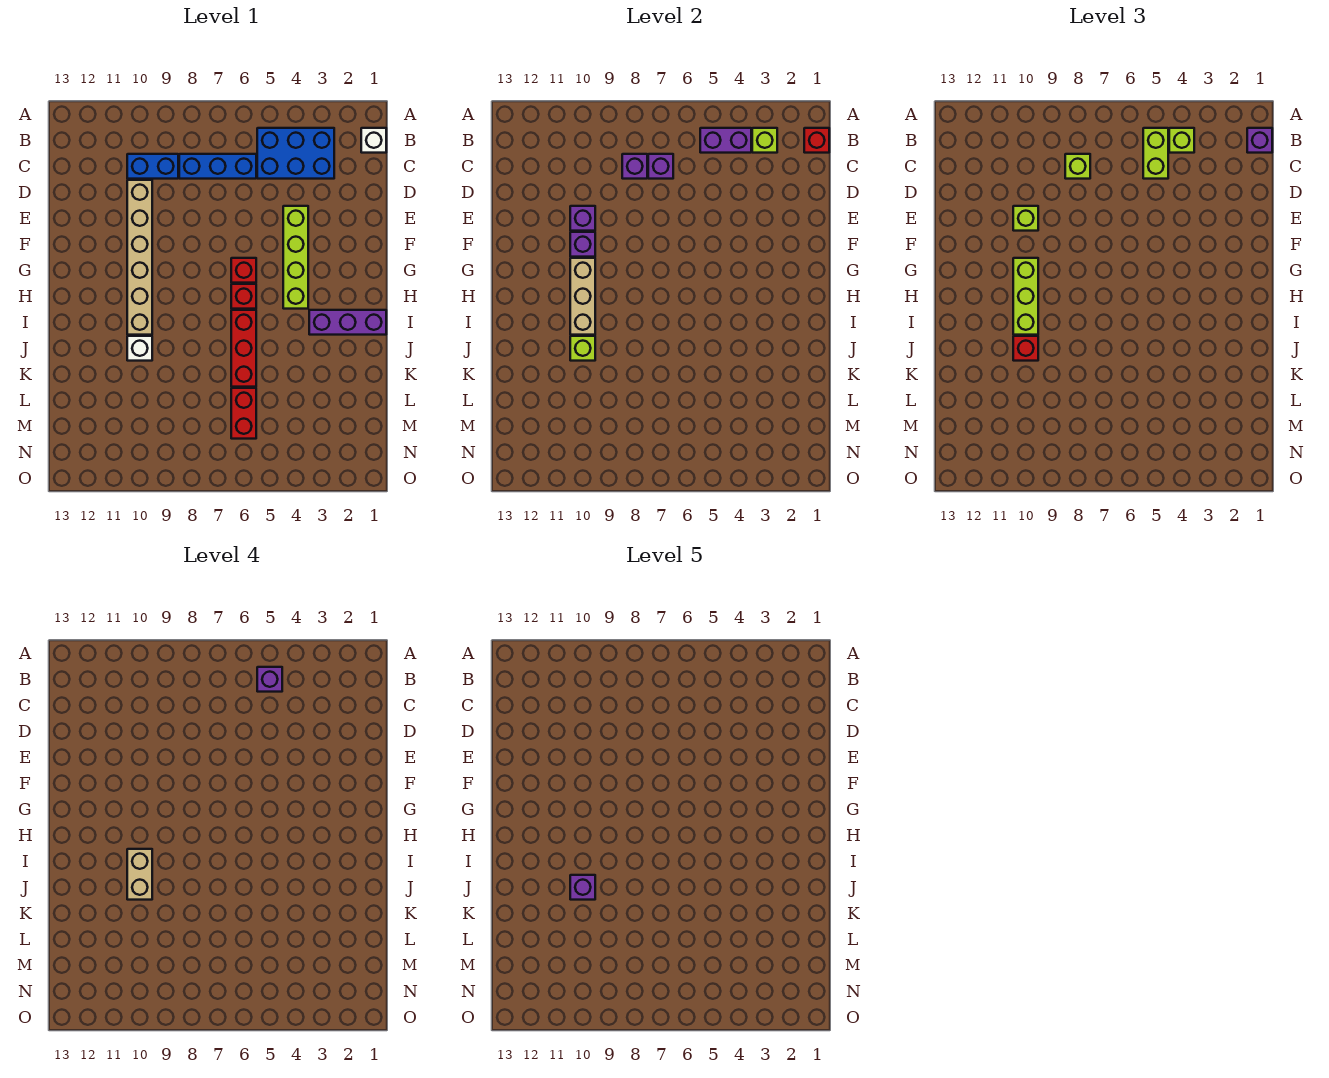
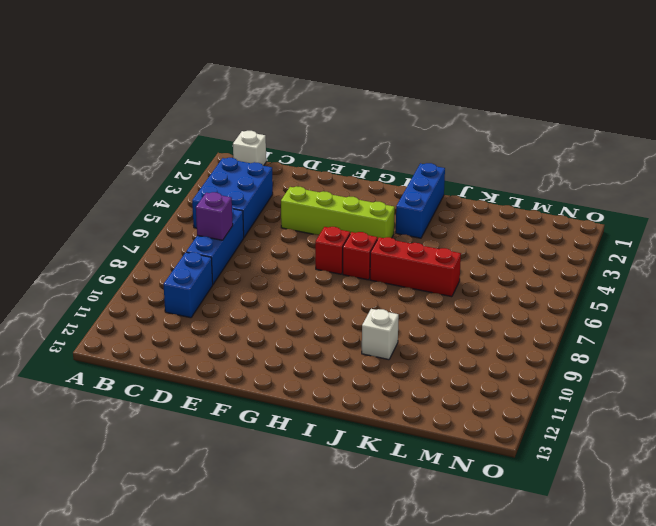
blue brick I1:I3 level 1 -> purple brick I1:I3 level 1
none -> tan brick D10:I10 level 1
none -> red brick L6:M6 level 1
none -> red brick B1 level 2
none -> lime brick B3 level 2

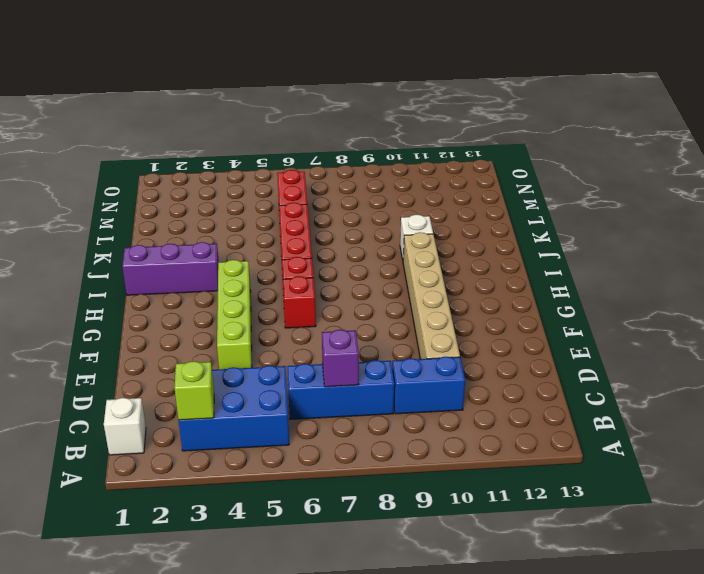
none -> red brick B1 level 2
none -> purple brick B4:B5 level 2
none -> purple brick C8 level 2
none -> purple brick E10 level 2

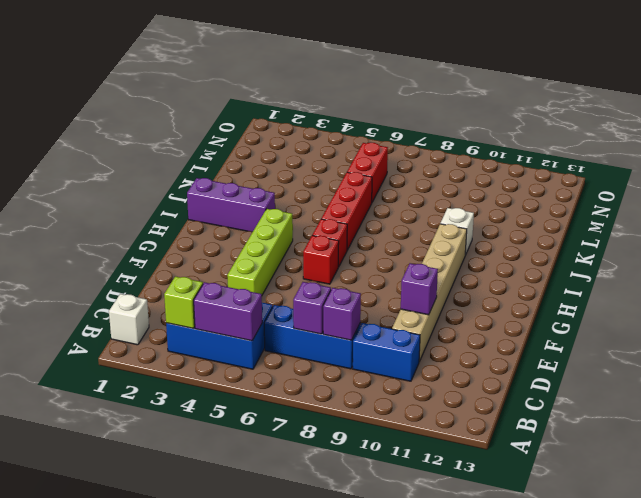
none -> red brick B1 level 2
none -> purple brick F10 level 2
none -> tan brick G10:I10 level 2
none -> lime brick J10 level 2

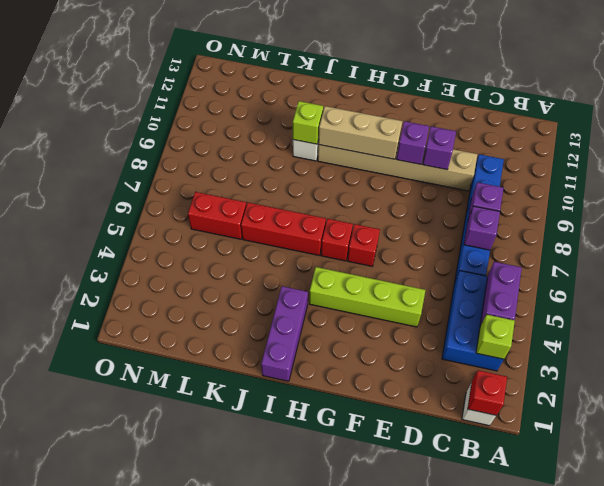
none -> purple brick B1 level 3
none -> lime brick B4 level 3
none -> lime brick B5:C5 level 3
none -> lime brick C8 level 3

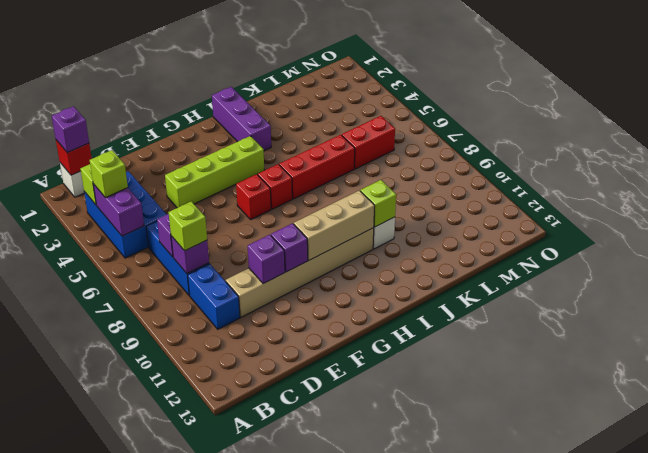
none -> lime brick B5:C5 level 3
none -> lime brick E10 level 3
none -> lime brick G10:I10 level 3
none -> red brick J10 level 3

